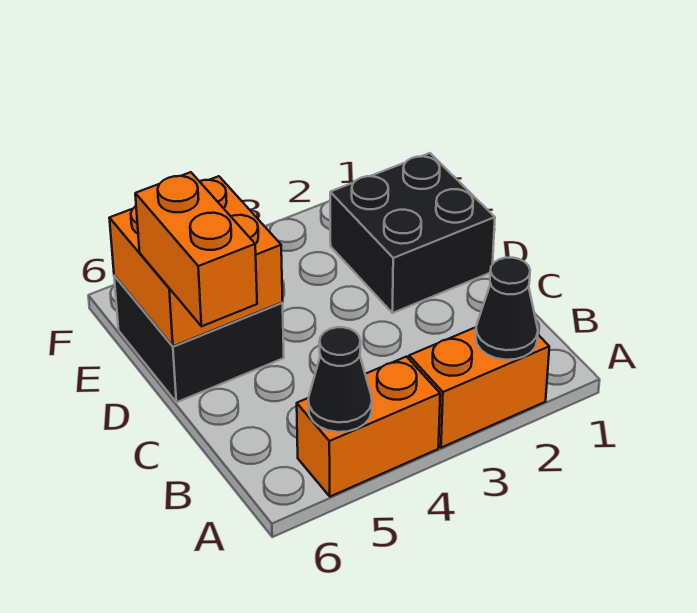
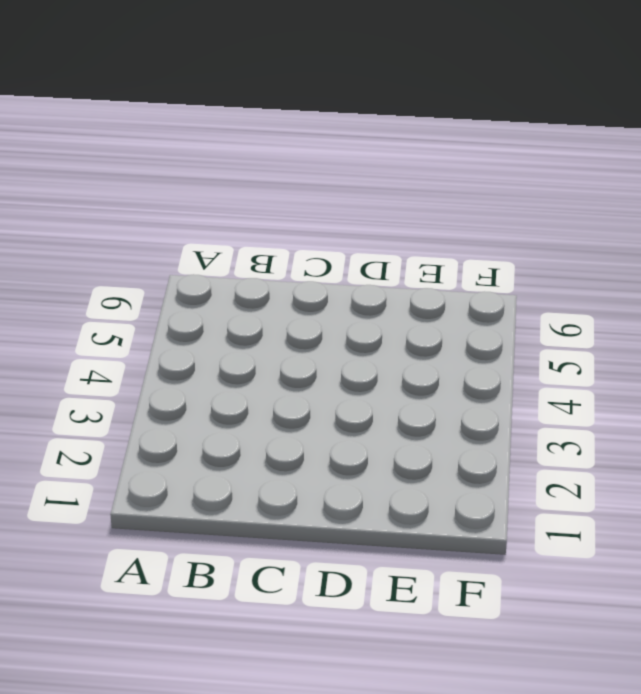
none -> orange brick A2:A3 level 1
none -> orange brick A4:A5 level 1

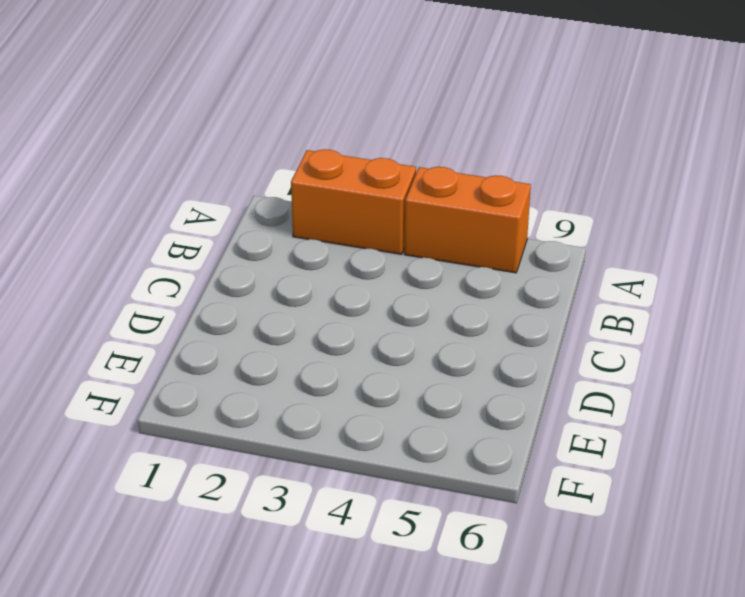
none -> black brick D1:E2 level 1
none -> black brick D5:E6 level 1

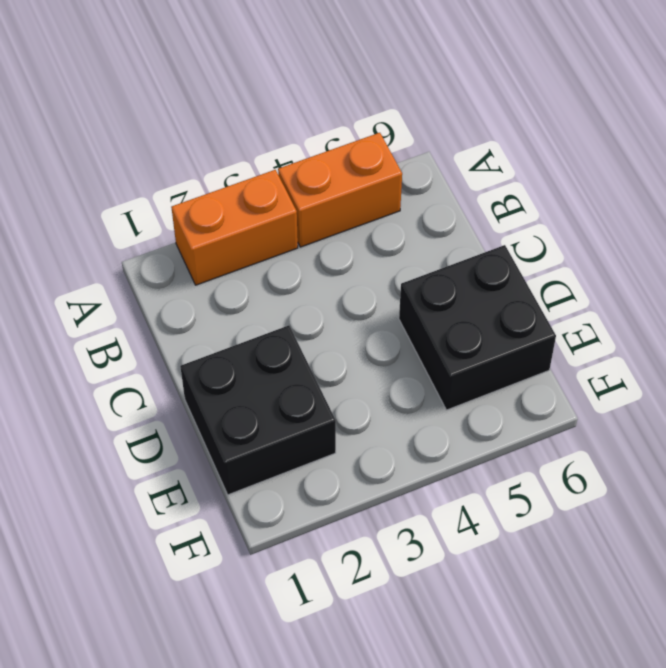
none -> black cone A2 level 2
none -> black cone A5 level 2

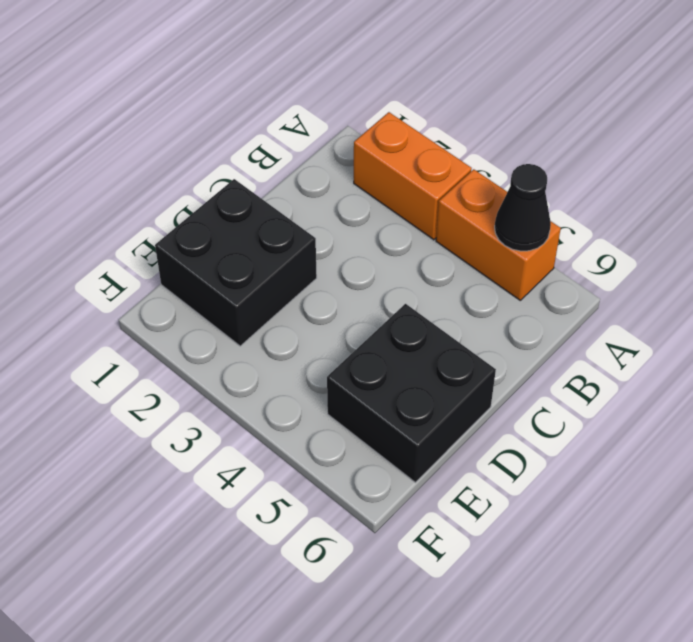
none -> black cone A2 level 2
none -> orange brick D5:E6 level 2

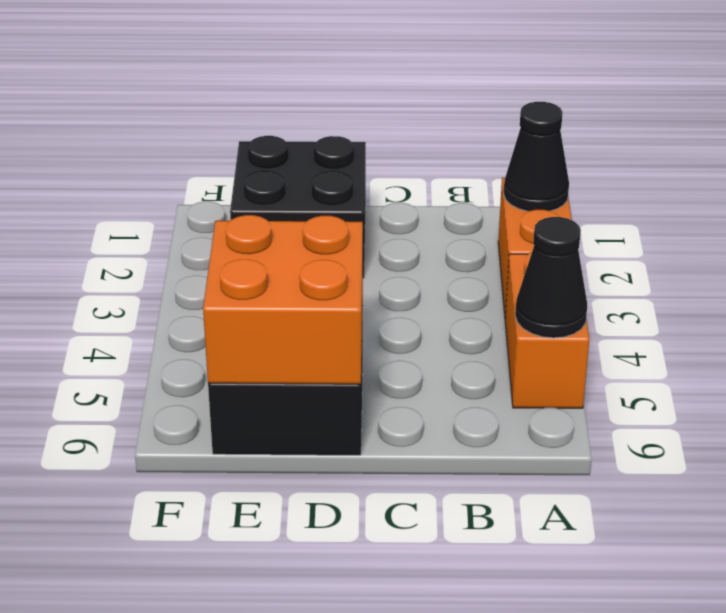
none -> orange brick C6:D6 level 3

